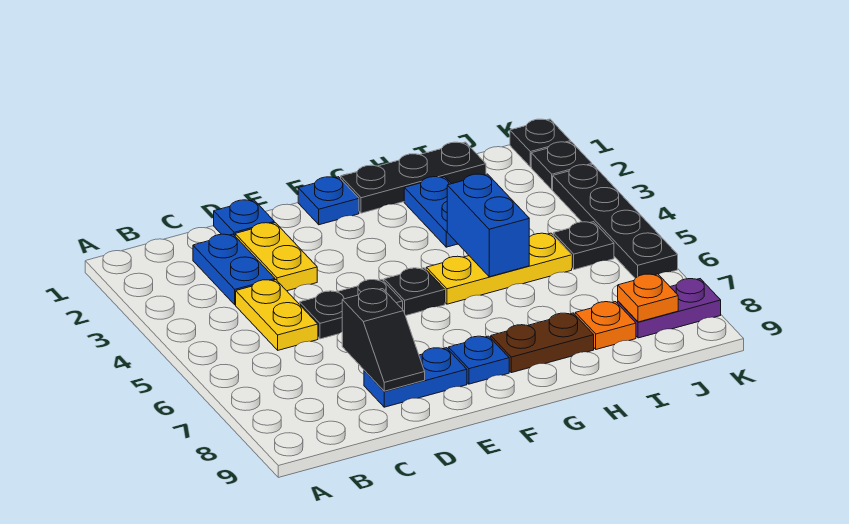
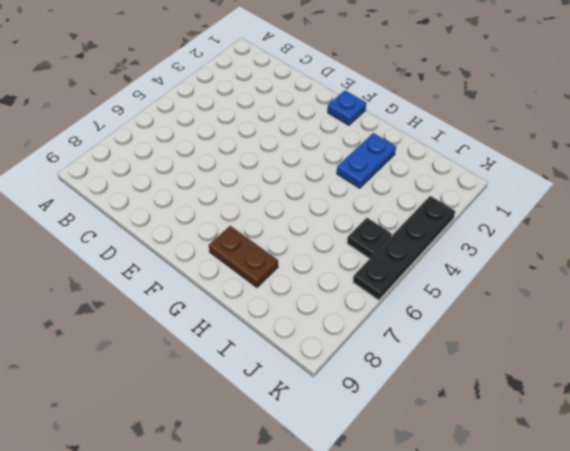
none -> blue plate C2:C3 level 1
none -> yellow plate C4:C5 level 1
none -> blue plate D1 level 1

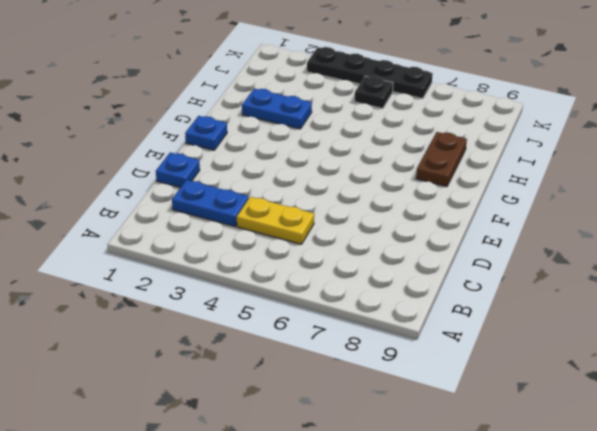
none -> yellow plate D2:D3 level 1
none -> black plate D5:E5 level 1
none -> blue plate D8:E8 level 1

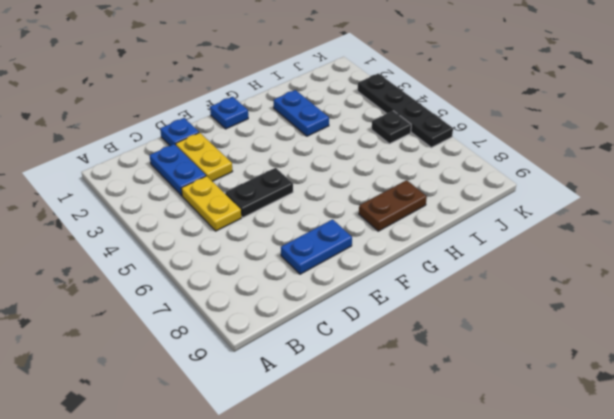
none -> black plate F5 level 1
none -> blue plate F8 level 1
none -> black plate G1:I1 level 1

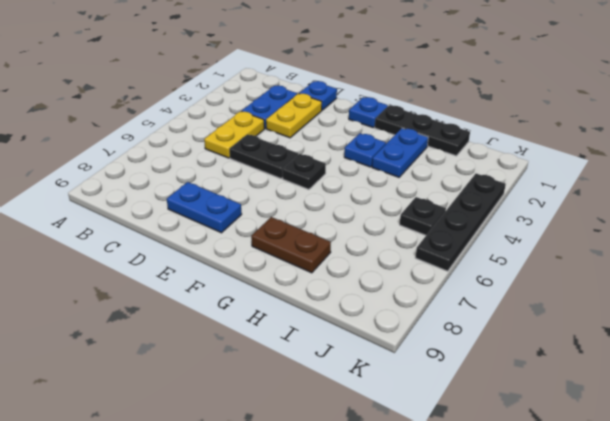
blue plate G3 level 1 -> blue plate F8 level 1
none -> yellow plate G5:I5 level 1
none -> orange plate I8 level 1
none -> purple plate J8:K8 level 1

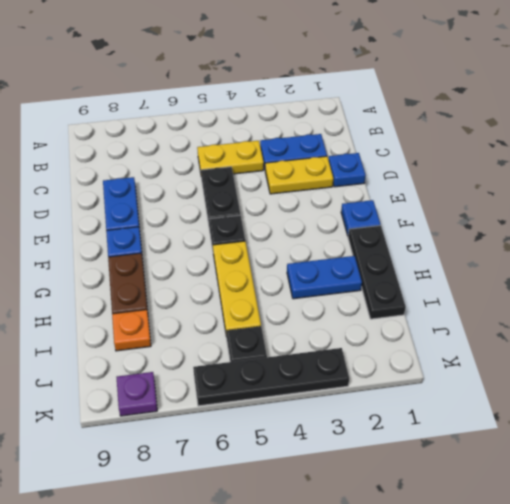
purple plate K8 level 1 -> purple plate J8:K8 level 1
none -> black plate K1 level 1
none -> black plate K2 level 1
none -> black slope D7:D8 level 2 top 7

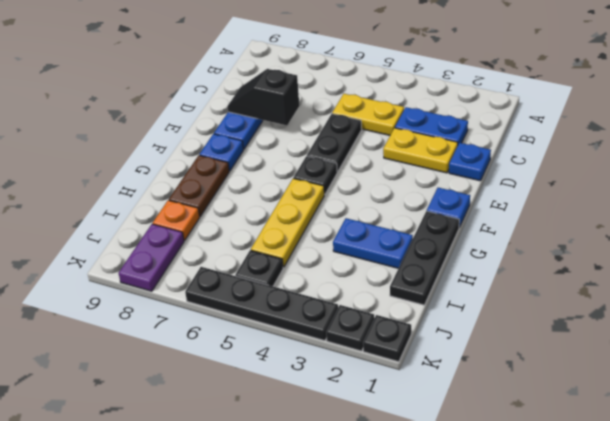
none -> blue brick H4:H5 level 2
none -> orange plate J8 level 2

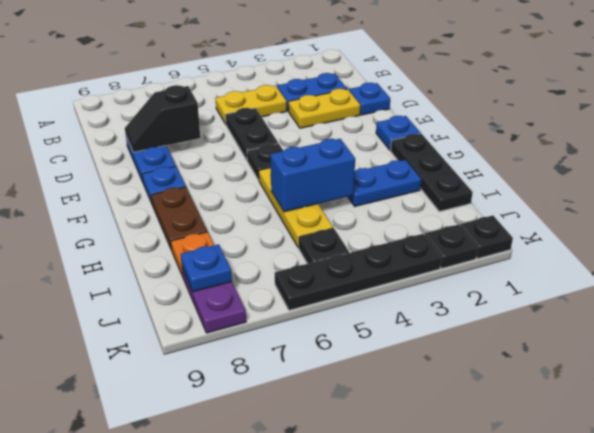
blue plate J8 level 2 -> orange plate J8 level 2

